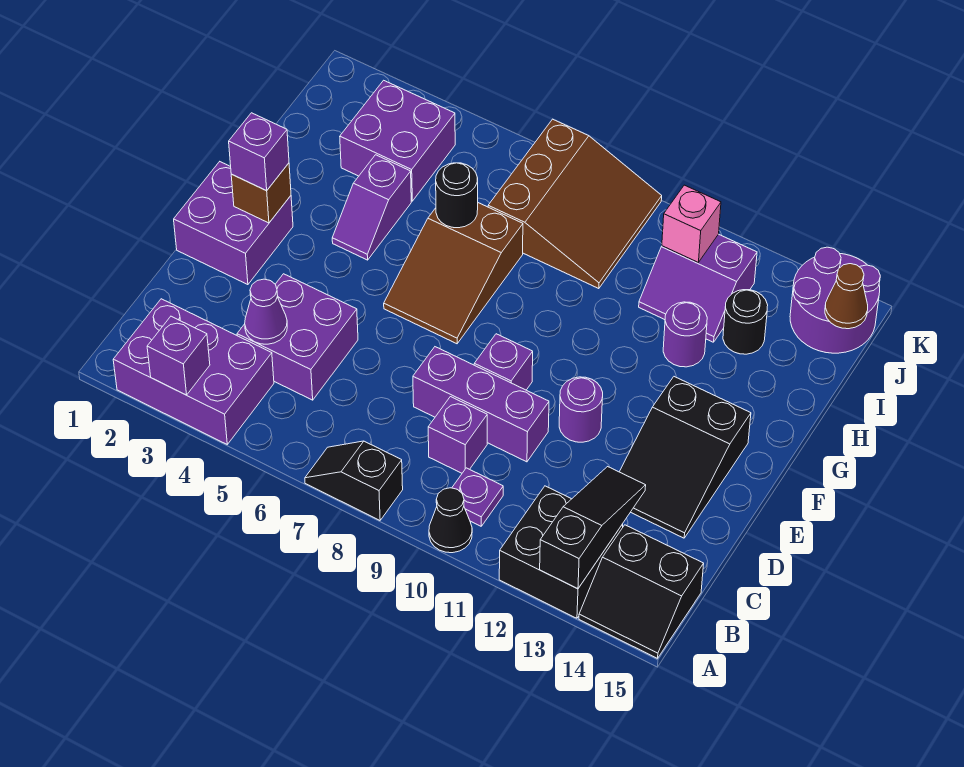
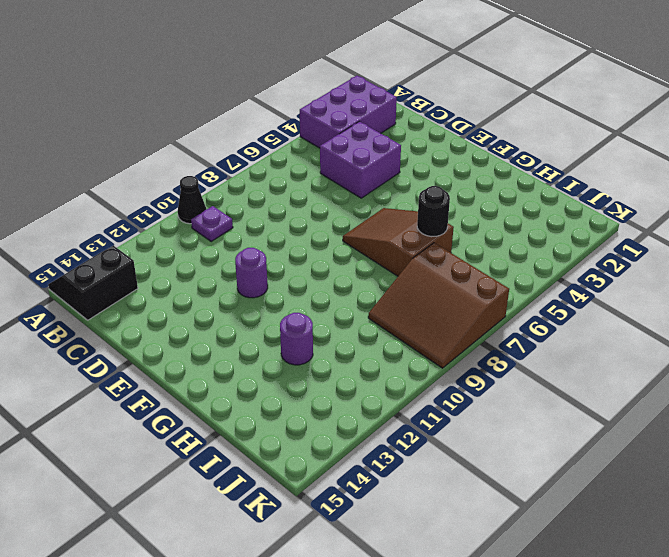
none -> black slope A7:A8 level 1 top 8
none -> black brick A12:B13 level 1
none -> purple brick C9 level 1

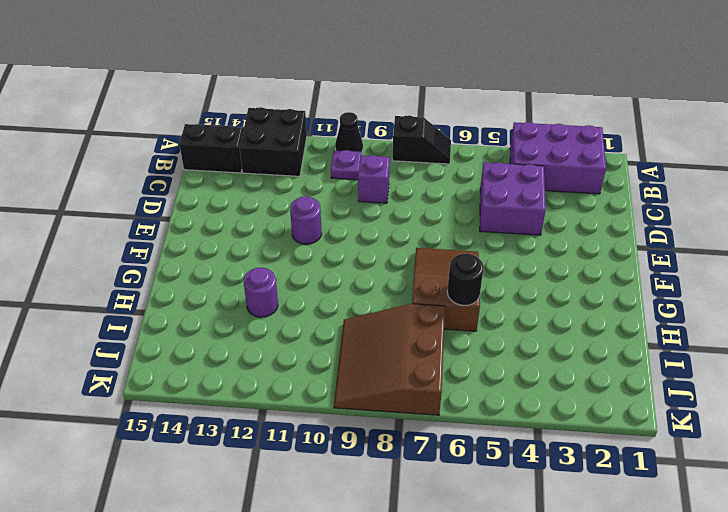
none -> purple brick D8:D10 level 1
none -> black slope D13:F14 level 1 top F
none -> purple brick E1:F2 level 1

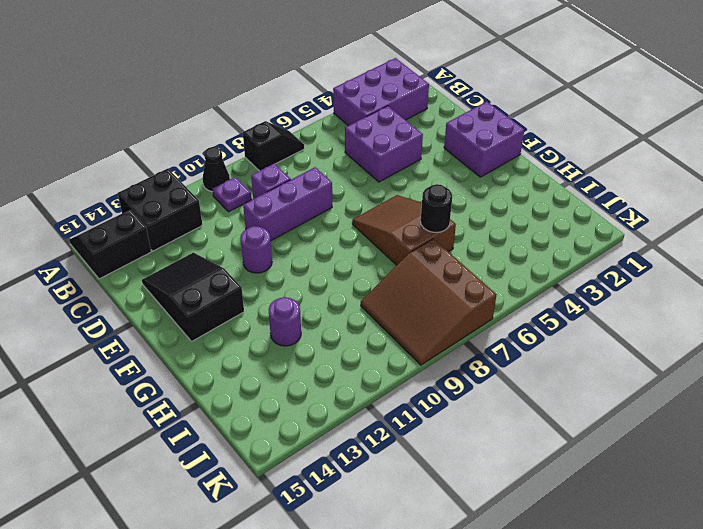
none -> purple brick E9 level 1
none -> purple slope G4:H4 level 1 top H
none -> purple brick I3:J4 level 1

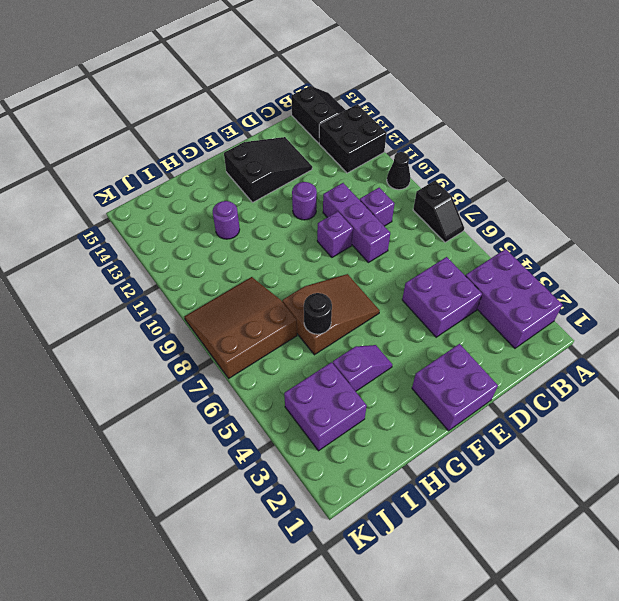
none -> purple plate B10 level 1
none -> purple slope I11:J12 level 1 top J
none -> black round brick I13 level 1

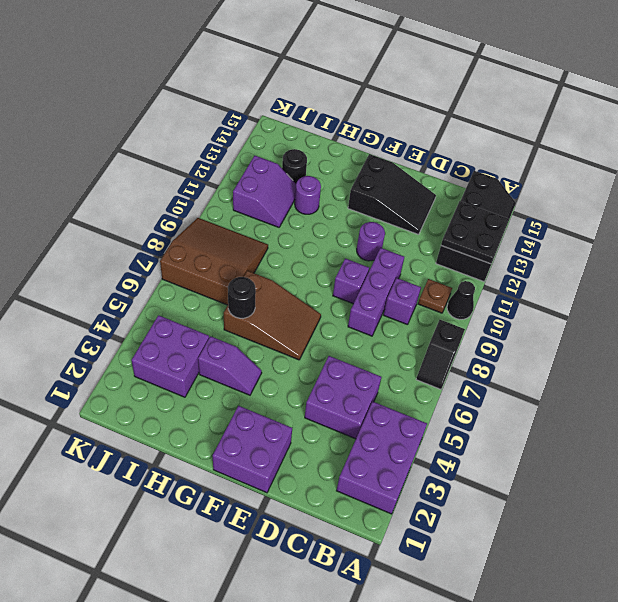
black plate A12:B13 level 2 -> black slope A13:C13 level 2 top A
brown plate B10 level 1 -> purple plate B10 level 1
none -> purple round brick J14:K15 level 1
none -> purple brick A3 level 2
none -> purple cone C4 level 2

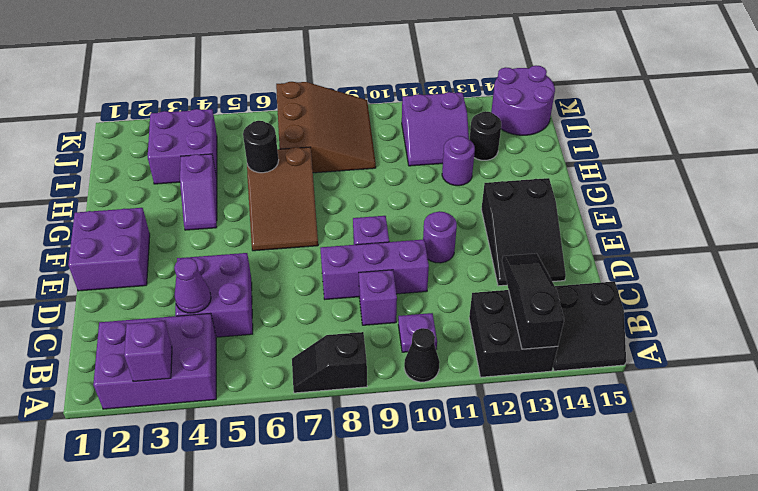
none -> brown brick F2 level 2
none -> pink brick J11 level 2
none -> brown cone J15 level 2

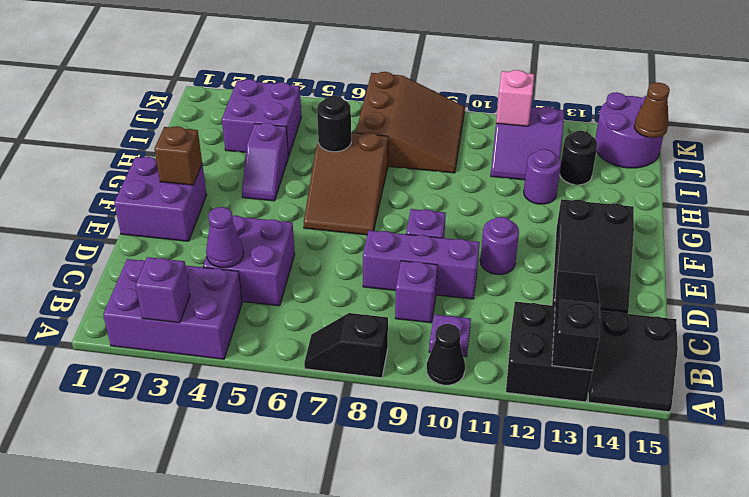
none -> purple brick F2 level 3

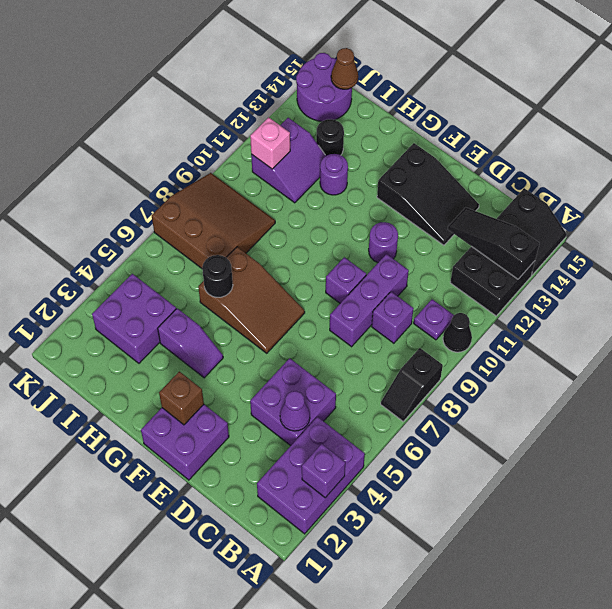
none -> purple brick F2 level 3

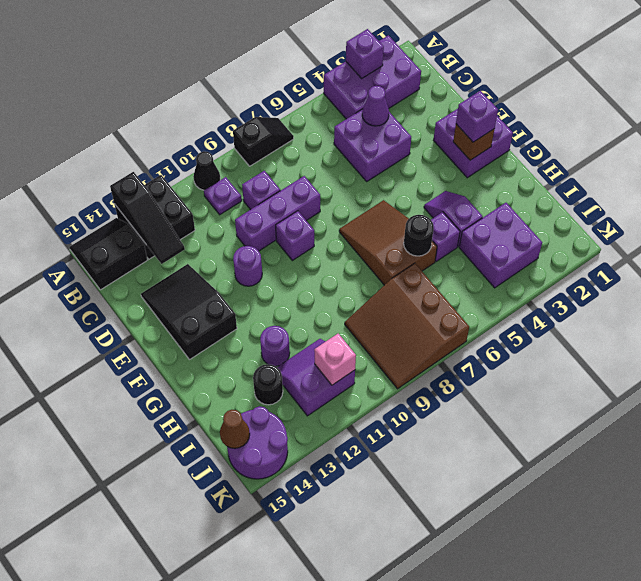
purple brick H5 level 1 -> none

